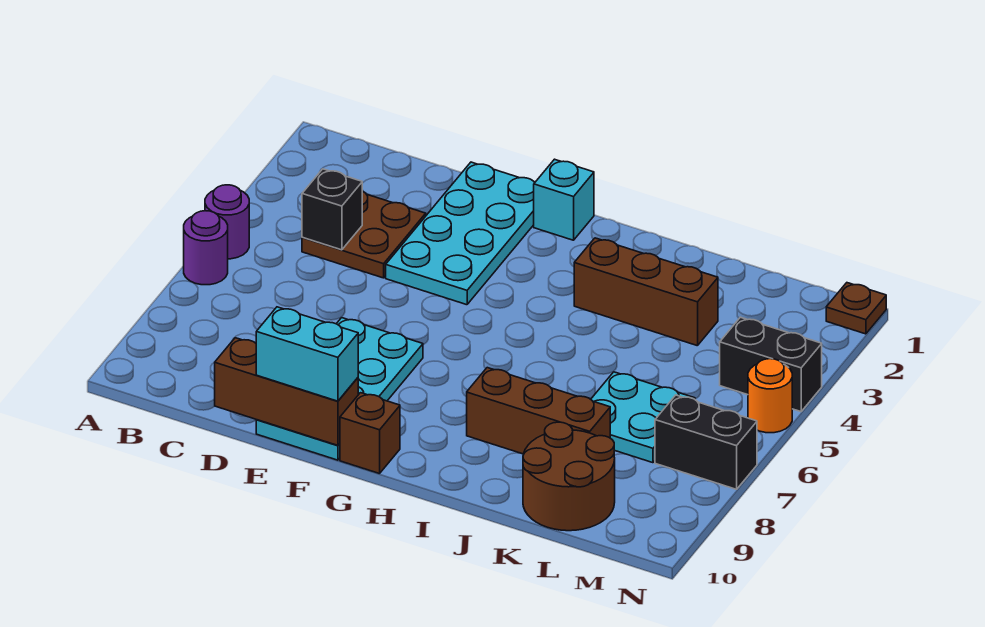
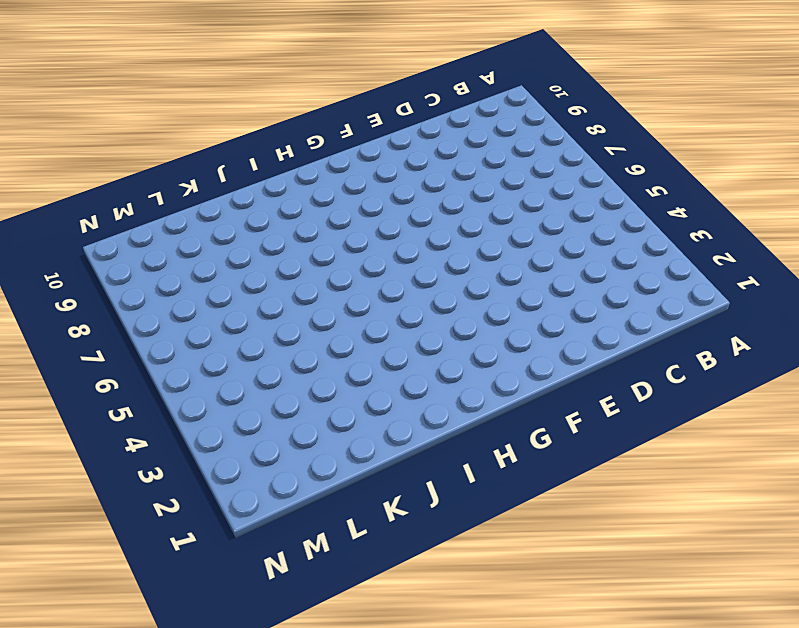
none -> purple round brick A5 level 1
none -> purple round brick A6 level 1
none -> brown plate C3:D4 level 1

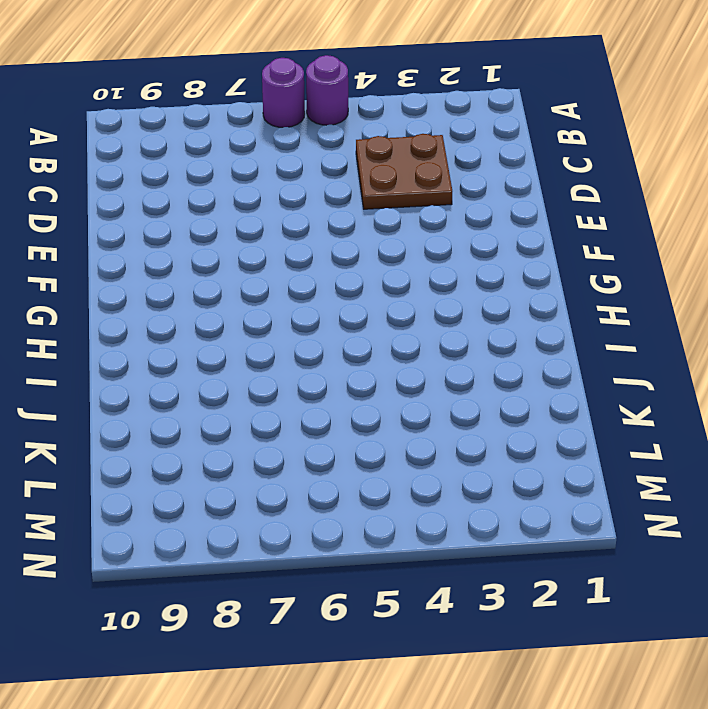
none -> cyan plate E1:F4 level 1
none -> cyan plate E7:F10 level 1
none -> cyan brick G1 level 1

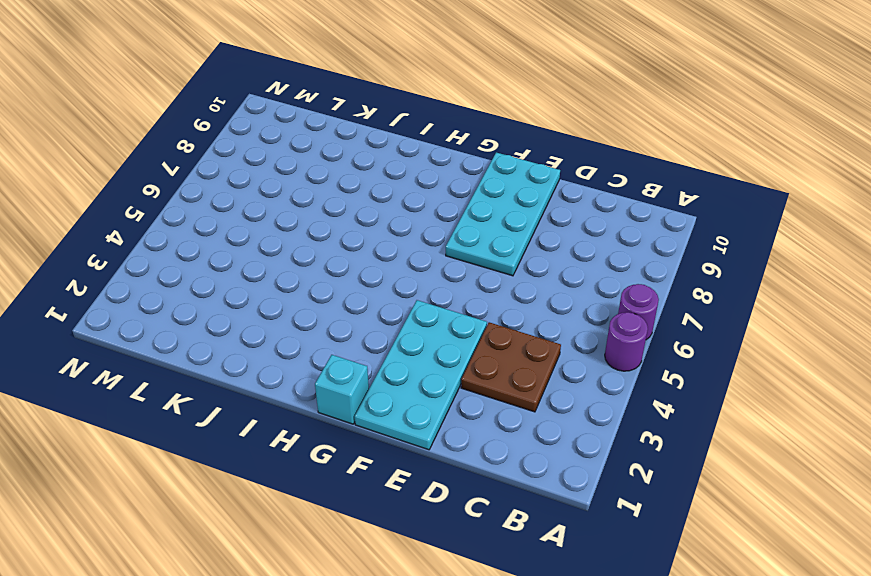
none -> brown brick G10 level 1
none -> brown brick I3:K3 level 1
none -> brown brick I8:K8 level 1

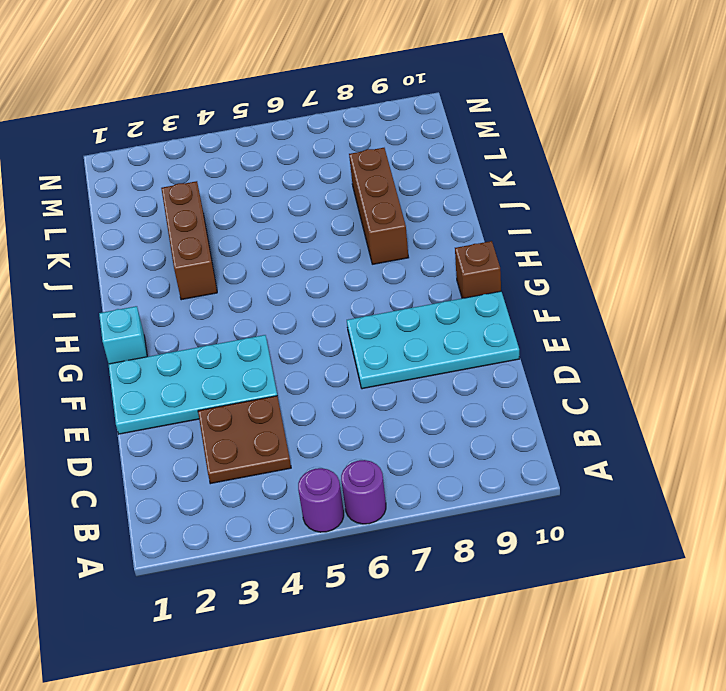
none -> cyan plate K6:L7 level 1
none -> brown round brick K9:L10 level 1
none -> black brick M4:N4 level 1

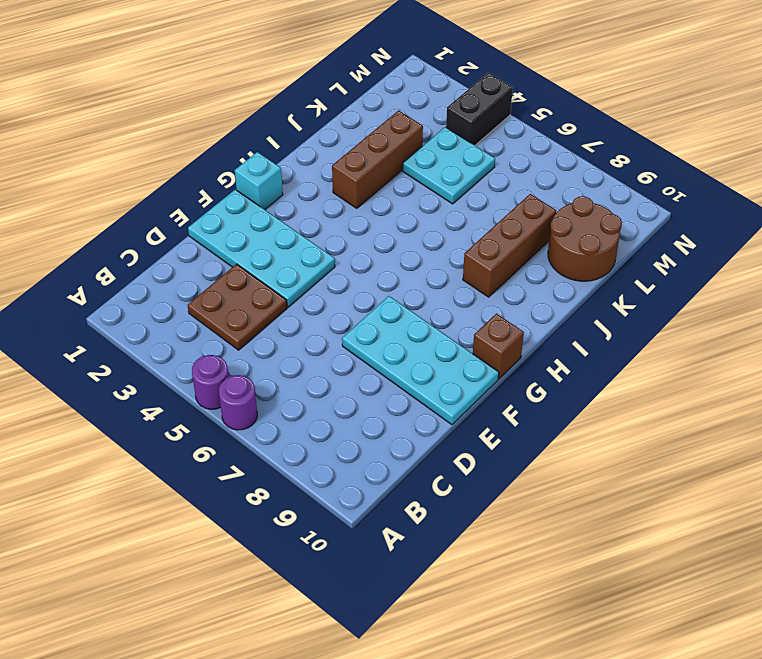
cyan plate K4:L5 level 1 -> cyan plate K6:L7 level 1
none -> black brick M7:N7 level 1
none -> brown plate N1 level 1
none -> orange round brick N5 level 1

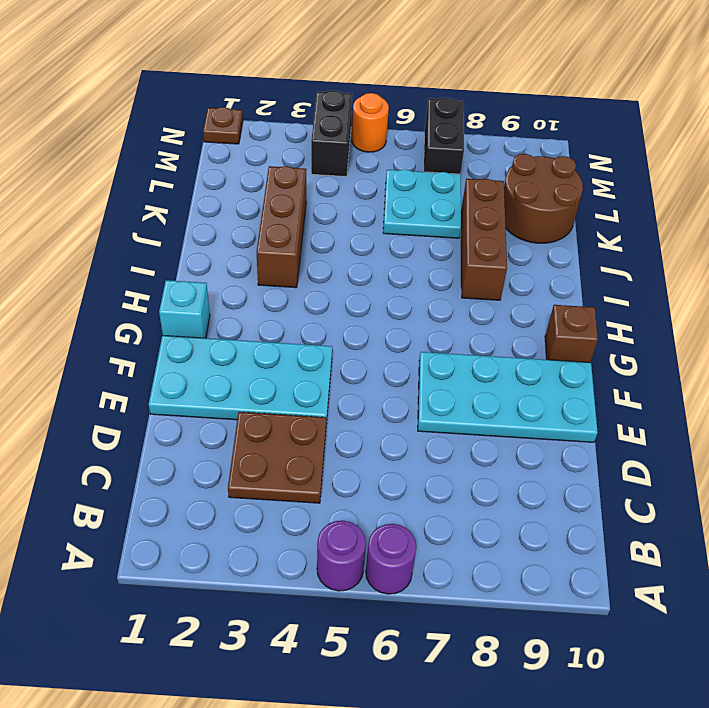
none -> black brick C4 level 2
none -> brown brick D10:F10 level 2
none -> cyan brick E10:F10 level 3

